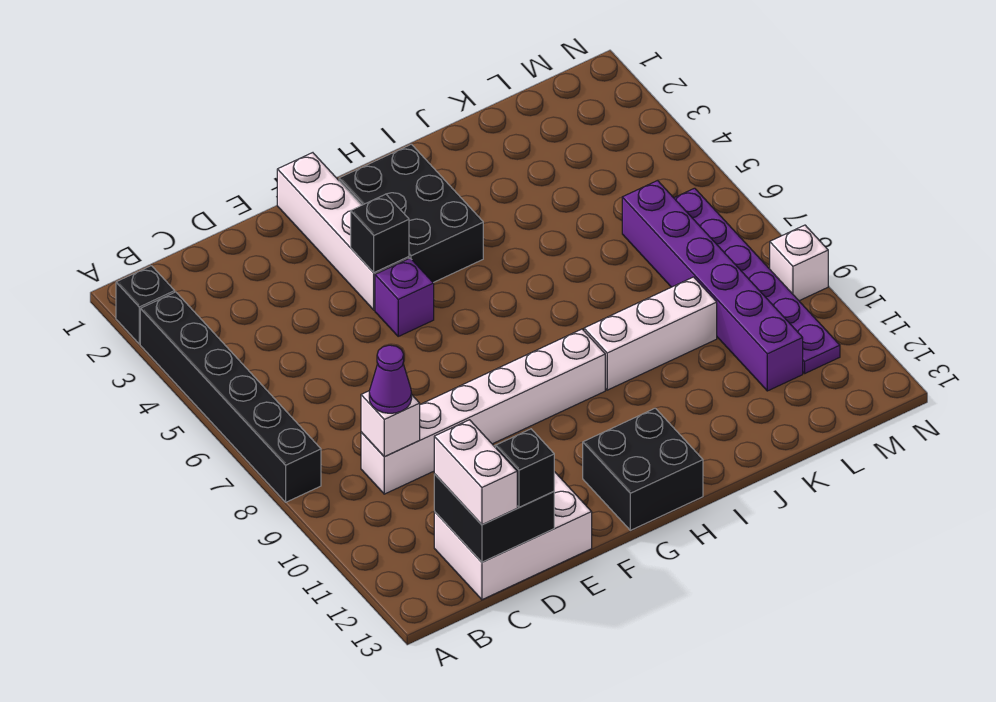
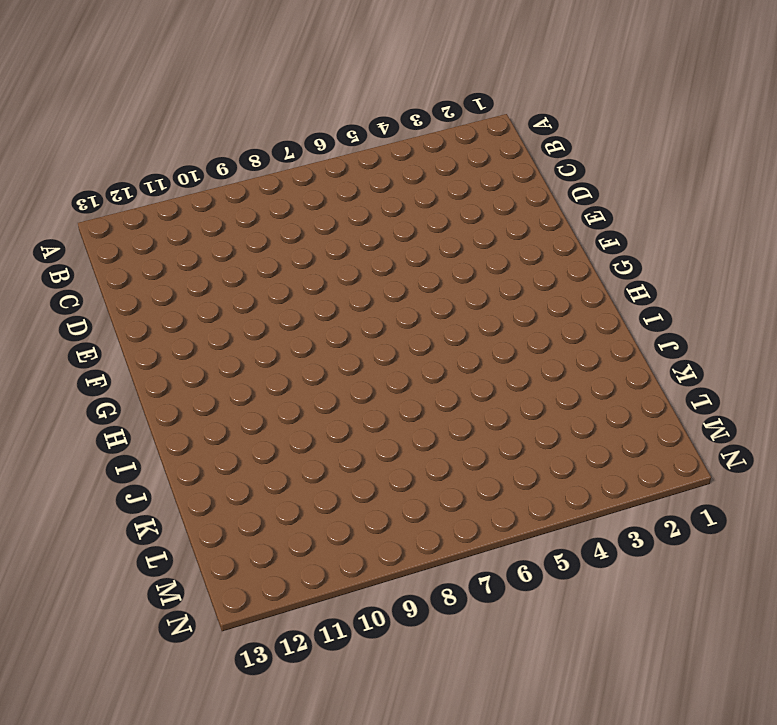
none -> black brick A2 level 1
none -> black brick A3:A8 level 1
none -> white brick C9:H9 level 1

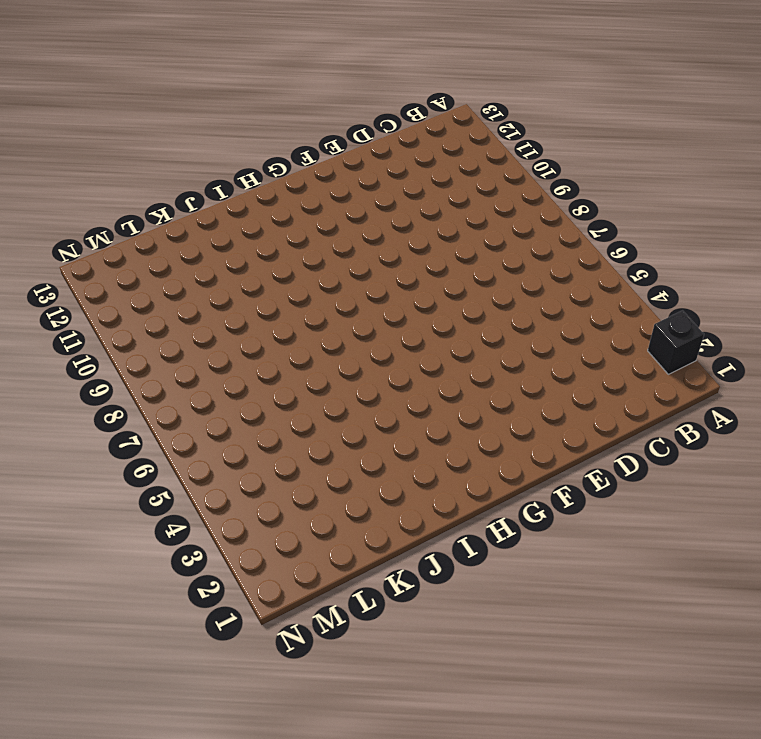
none -> black brick A3:A8 level 1
none -> white brick C9:H9 level 1
none -> white brick C12:E13 level 1

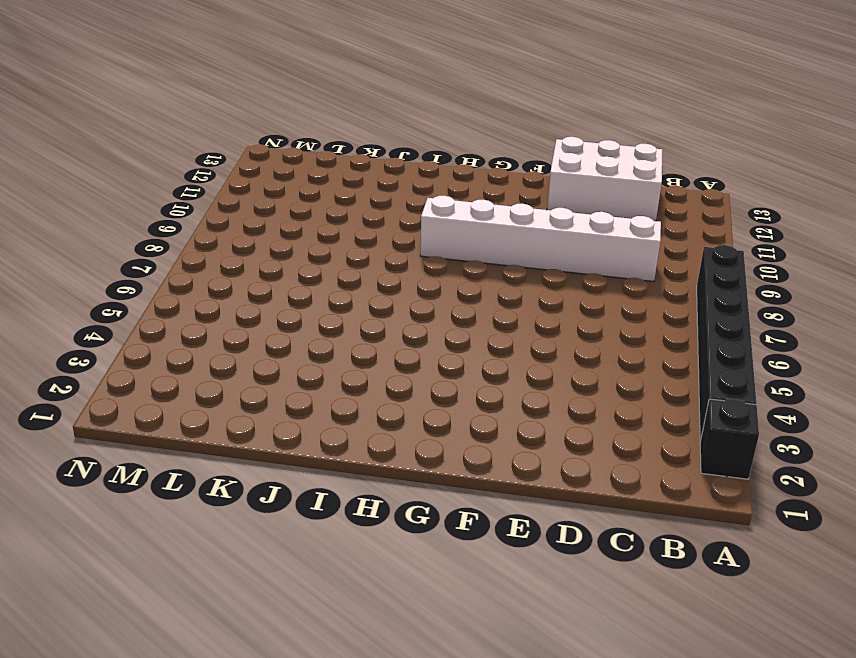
none -> white brick F1:F4 level 1
none -> purple brick F5 level 1
none -> black brick G2:H4 level 1

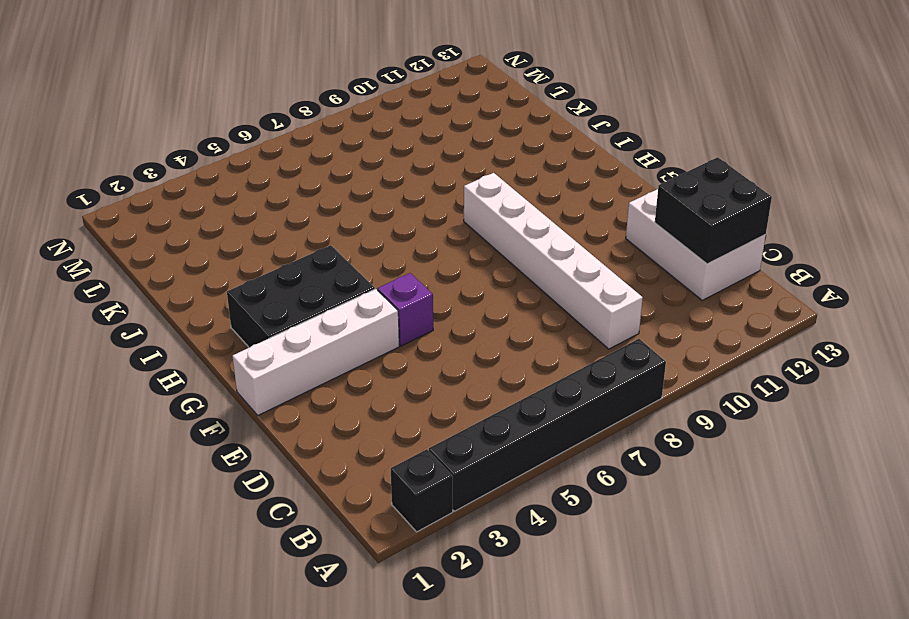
none -> black brick G12:H13 level 1
none -> white brick I9:K9 level 1
none -> purple brick L6:L11 level 1

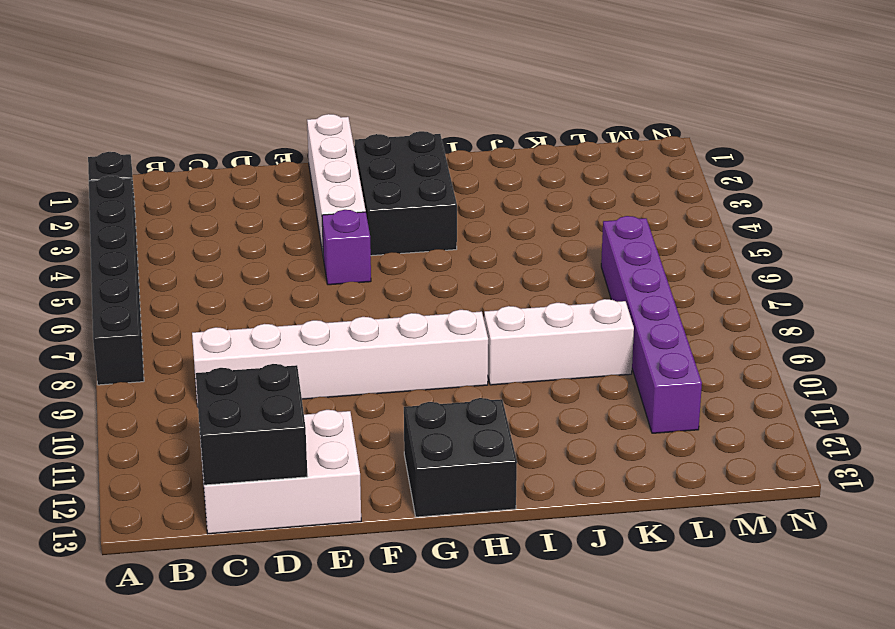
none -> purple plate M6:M11 level 1
none -> white brick N9 level 1
none -> white brick C9 level 2

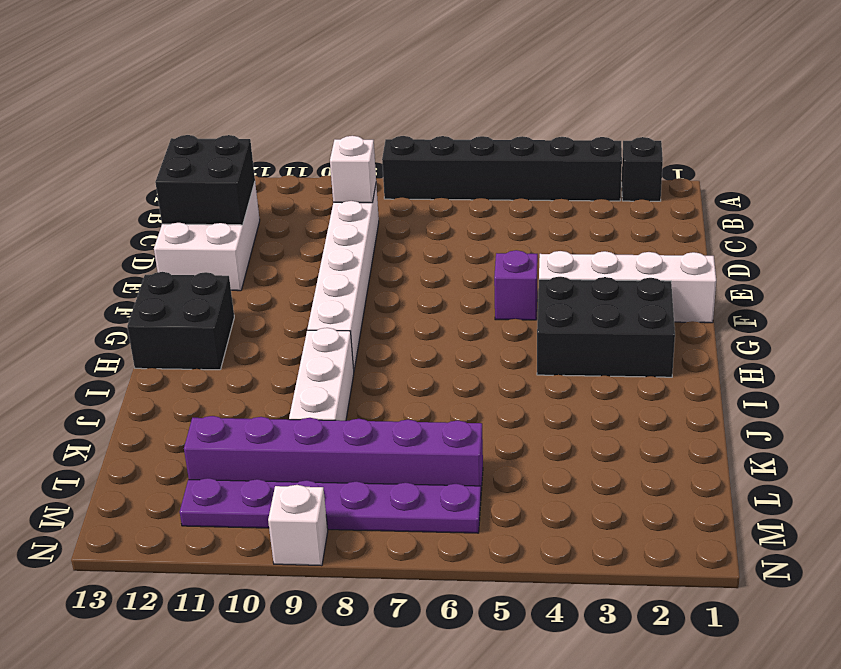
none -> black brick F4 level 2
none -> purple cone C9 level 3
none -> white brick C12:C13 level 3

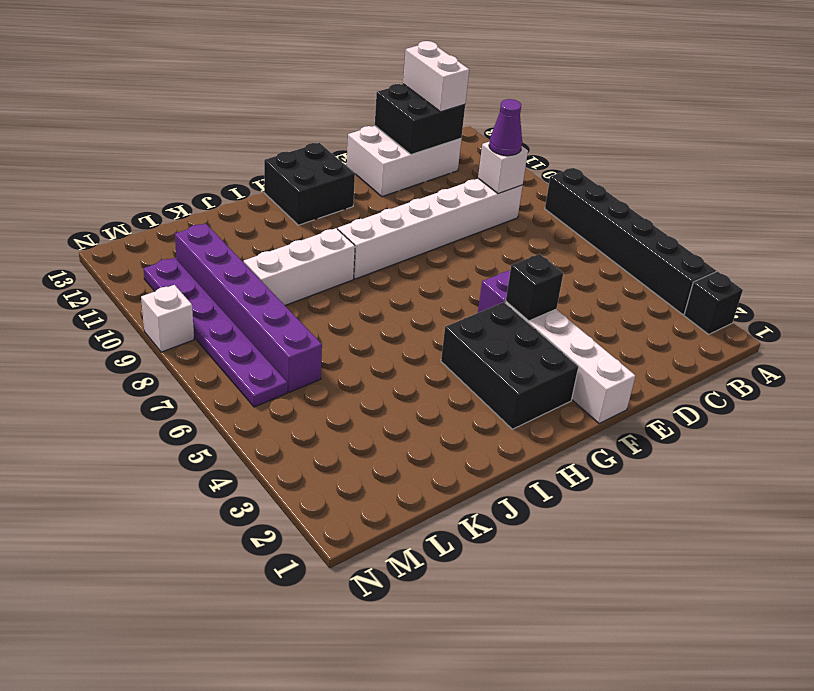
none -> black brick D13 level 3

